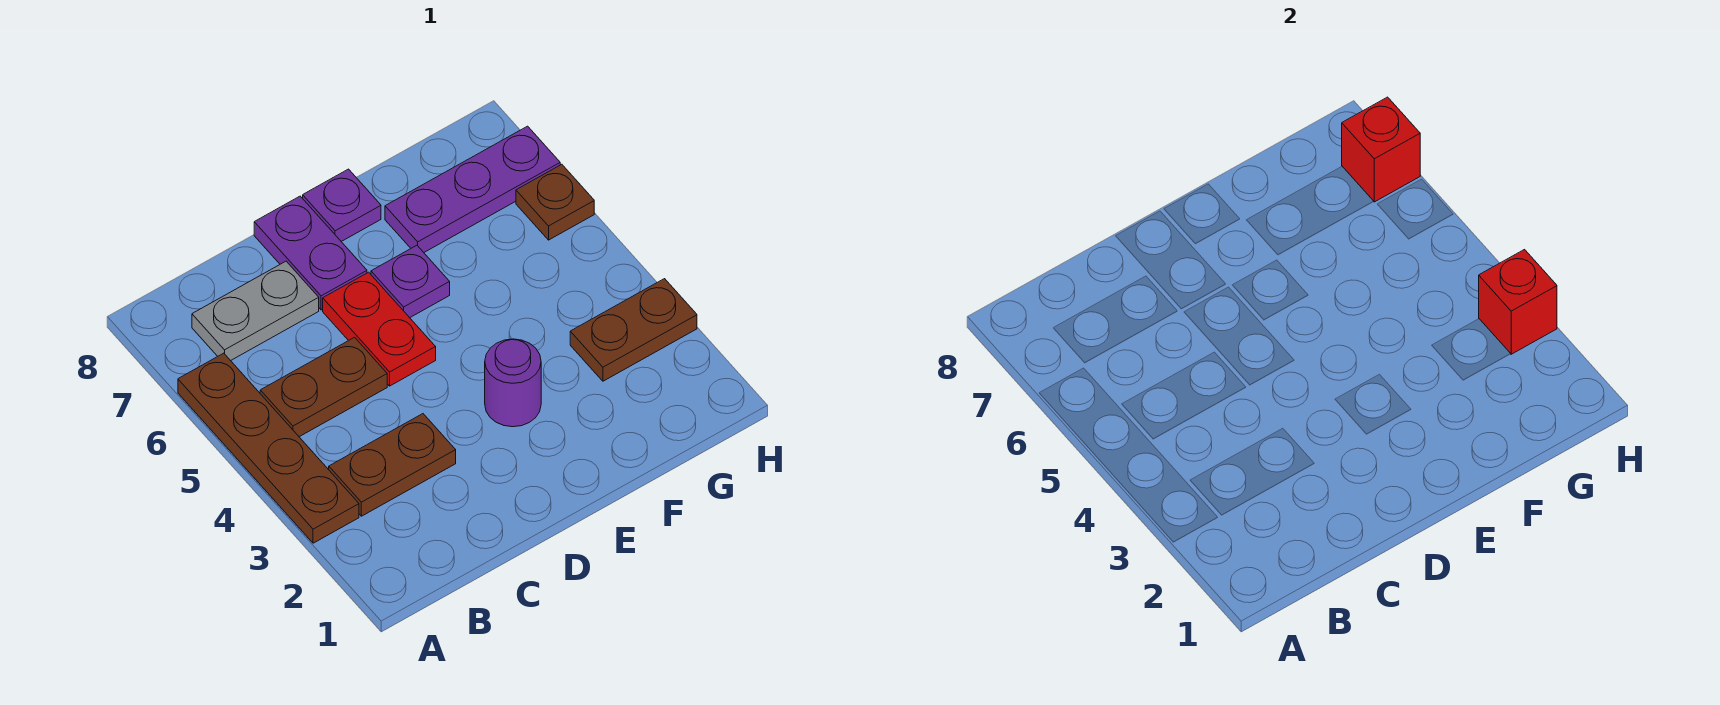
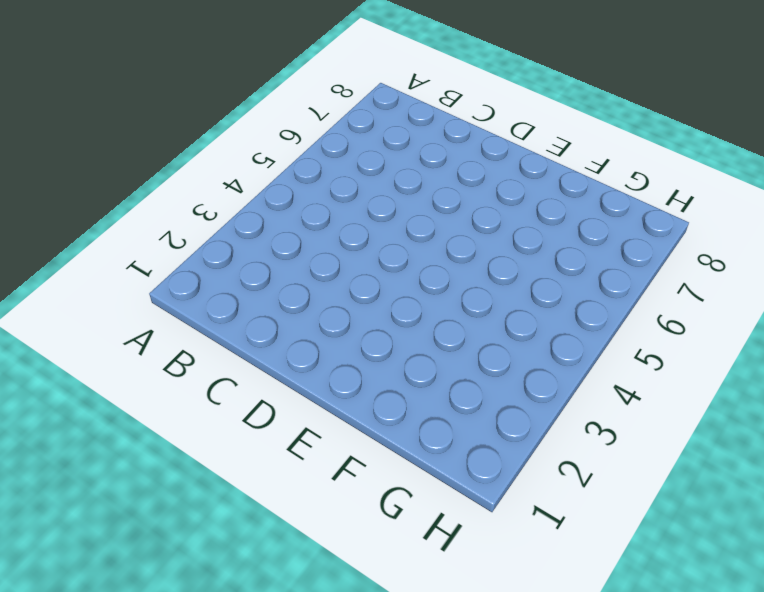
none -> brown plate A3:A6 level 1
none -> brown plate B3:C3 level 1
none -> brown plate B5:C5 level 1

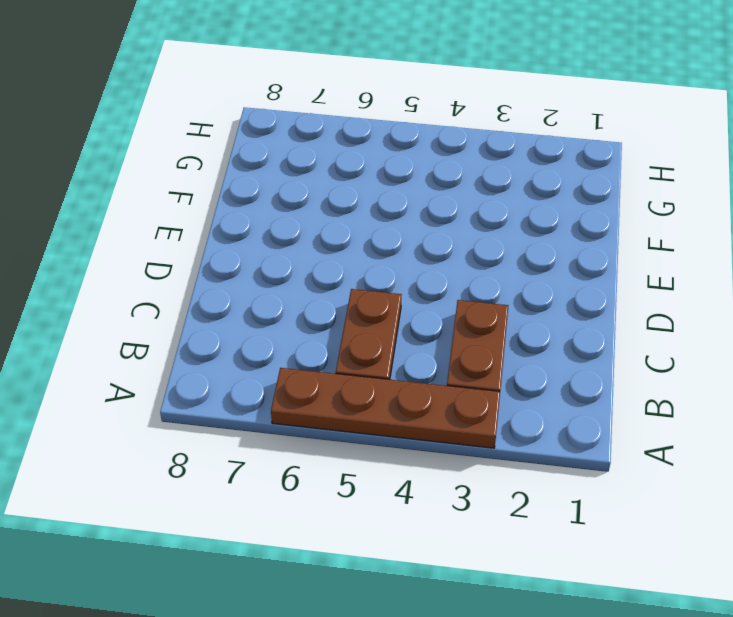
none -> grey plate B7:C7 level 1
none -> red plate D5:D6 level 1
none -> purple plate D7:D8 level 1

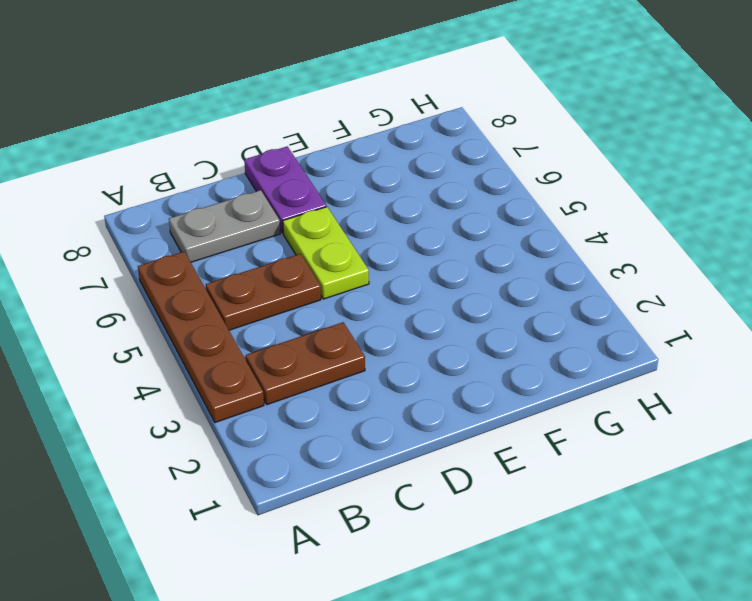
lime plate D5:D6 level 1 -> red plate D5:D6 level 1
none -> purple round brick E3 level 1
none -> purple plate E6 level 1
none -> purple plate E8 level 1

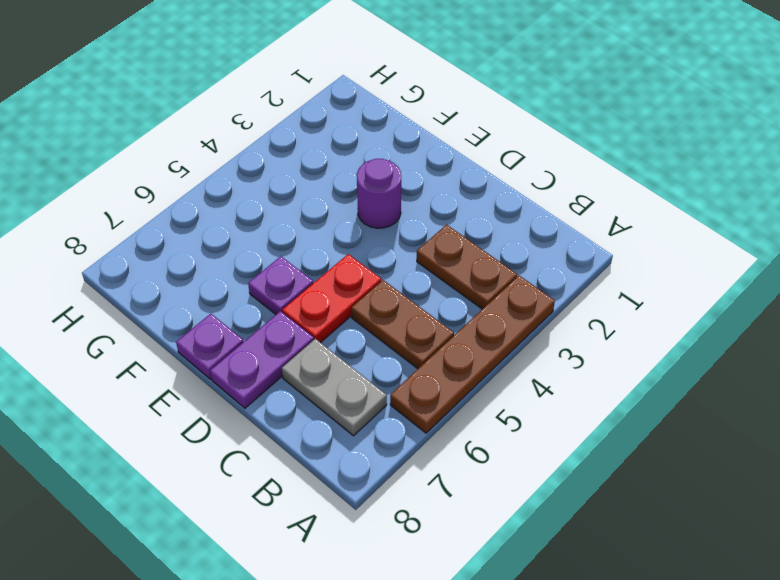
none -> purple plate F7:H7 level 1
none -> brown plate G3:H3 level 1
none -> brown plate H6 level 1

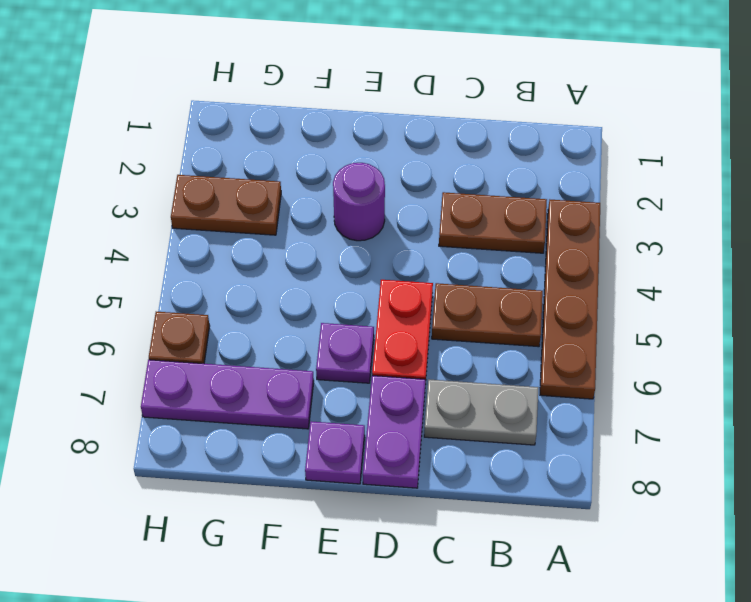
none -> red brick H3 level 2
none -> red brick H7 level 2

